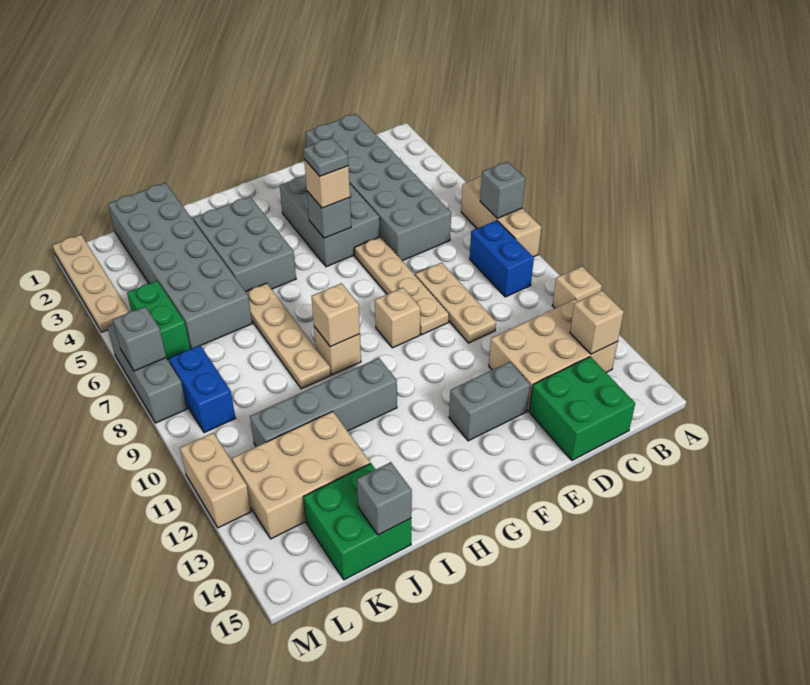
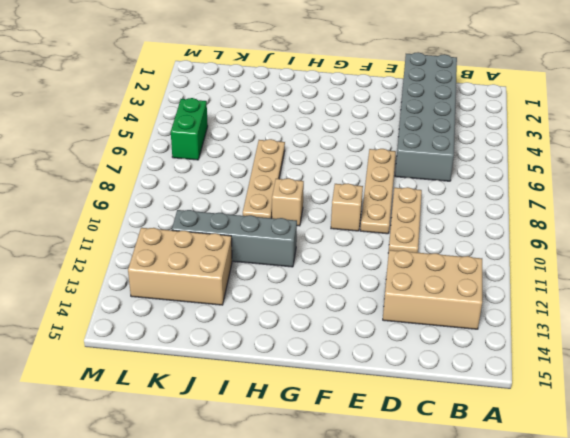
none -> tan brick A6:A8 level 1
none -> tan brick A11 level 1
none -> blue brick B8:B9 level 1
none -> green brick C14:D15 level 1

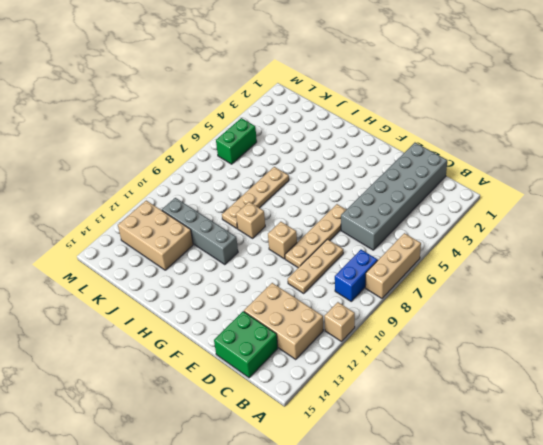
none -> grey brick E3:F5 level 1
none -> grey brick E13:F13 level 1
none -> grey brick H3:I5 level 1
none -> grey brick J1:K6 level 1

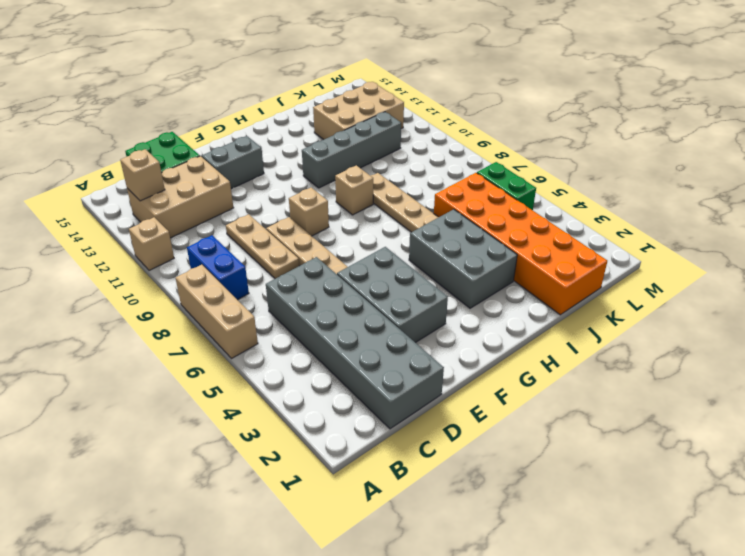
orange brick J1:K6 level 1 -> grey brick J1:K6 level 1
none -> green brick J14:K15 level 1
none -> blue brick L8:L9 level 1
none -> tan plate M1:M4 level 1
none -> grey brick M6:M8 level 1

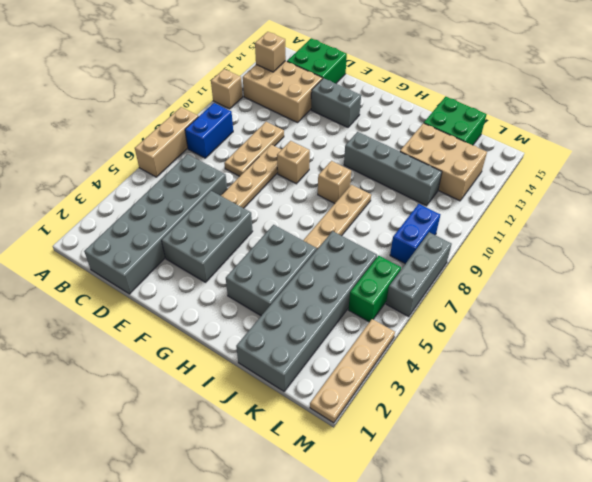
none -> tan brick M11:M12 level 1
none -> grey brick A7 level 2
none -> grey brick F5 level 2
none -> tan brick H9 level 2

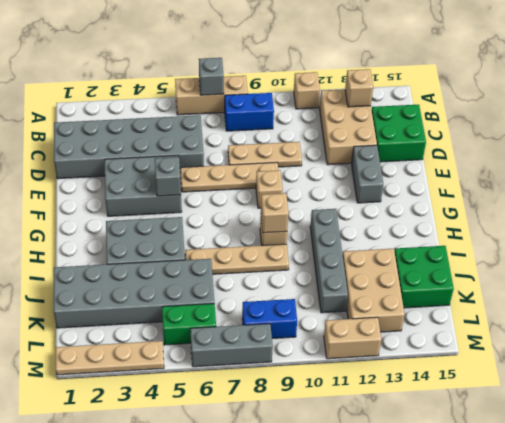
none -> grey brick J15 level 2
none -> grey brick M7 level 2
none -> tan brick F5 level 3
none -> grey plate F5 level 4

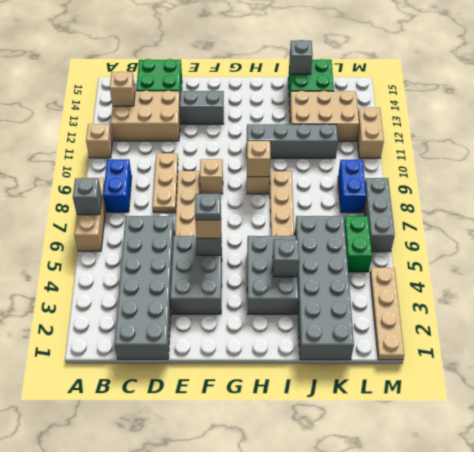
grey brick I4 level 2 -> grey brick M7 level 2

